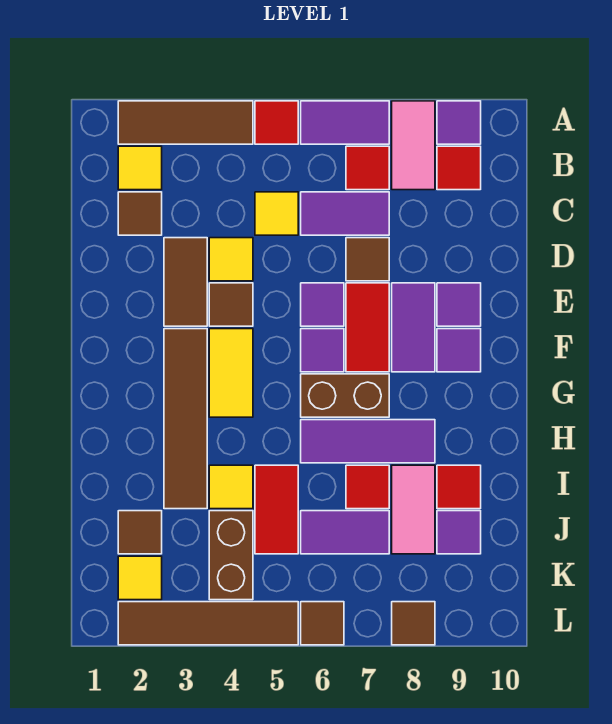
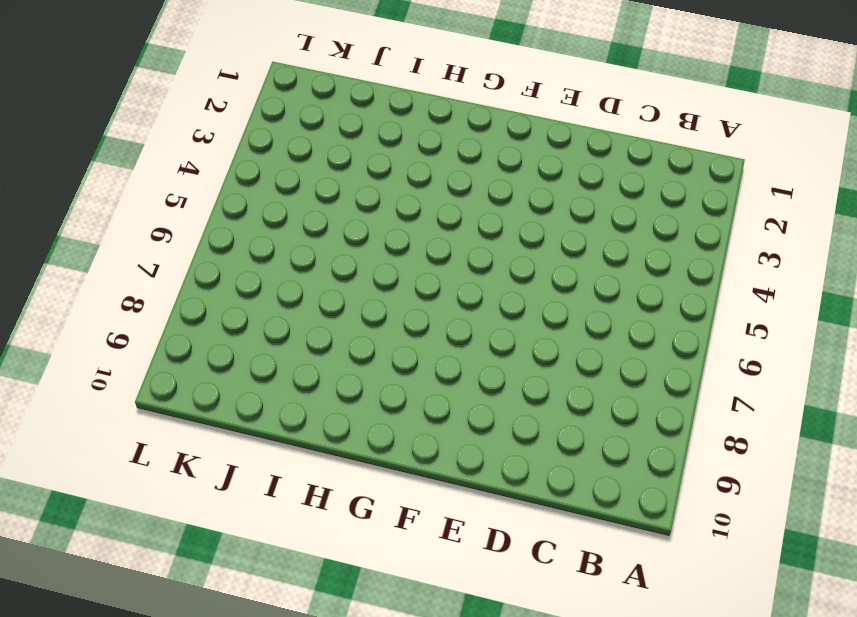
none -> brown tile A2:A4 level 1
none -> red tile A5 level 1
none -> purple tile A6:A7 level 1
none -> pink tile A8:B8 level 1

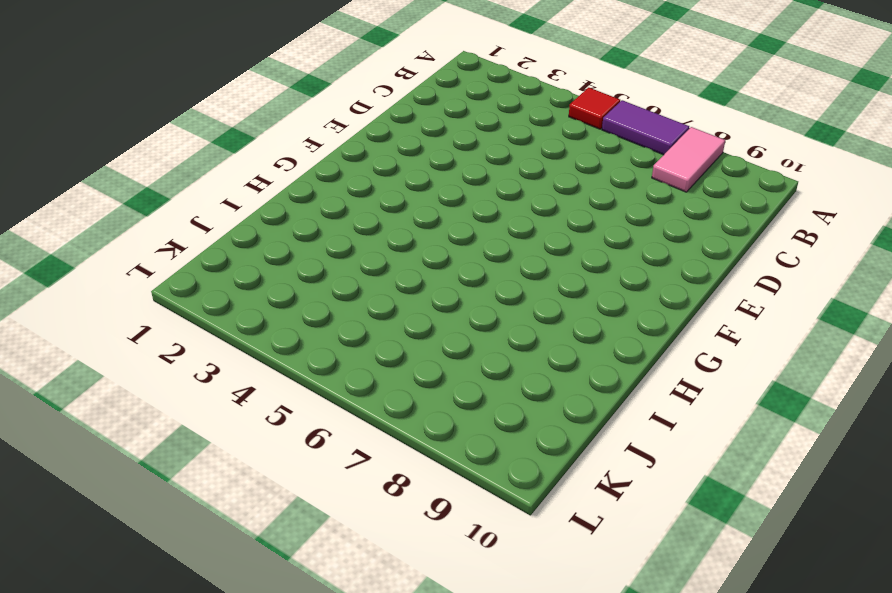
none -> brown tile A2:A4 level 1
none -> purple tile A9 level 1
none -> yellow tile B2 level 1
none -> red tile B7 level 1

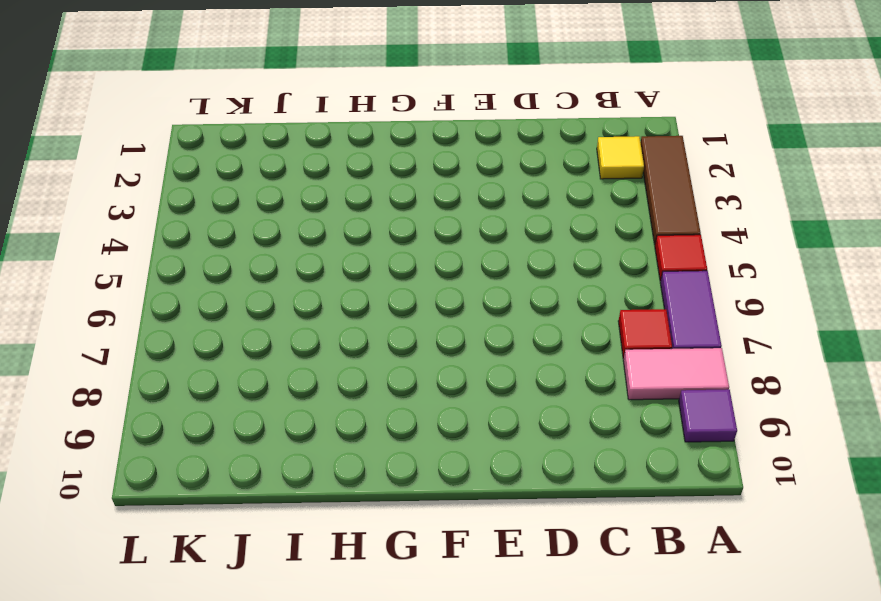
none -> red tile B9 level 1
none -> brown tile C2 level 1
none -> yellow tile C5 level 1
none -> purple tile C6:C7 level 1

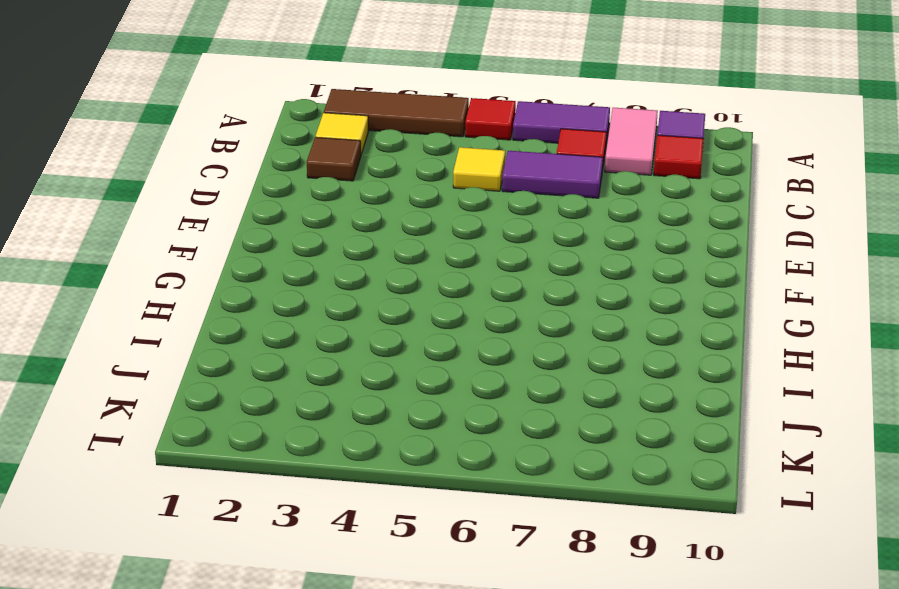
none -> brown tile D3:E3 level 1
none -> yellow tile D4 level 1
none -> brown tile D7 level 1
none -> brown tile E4 level 1

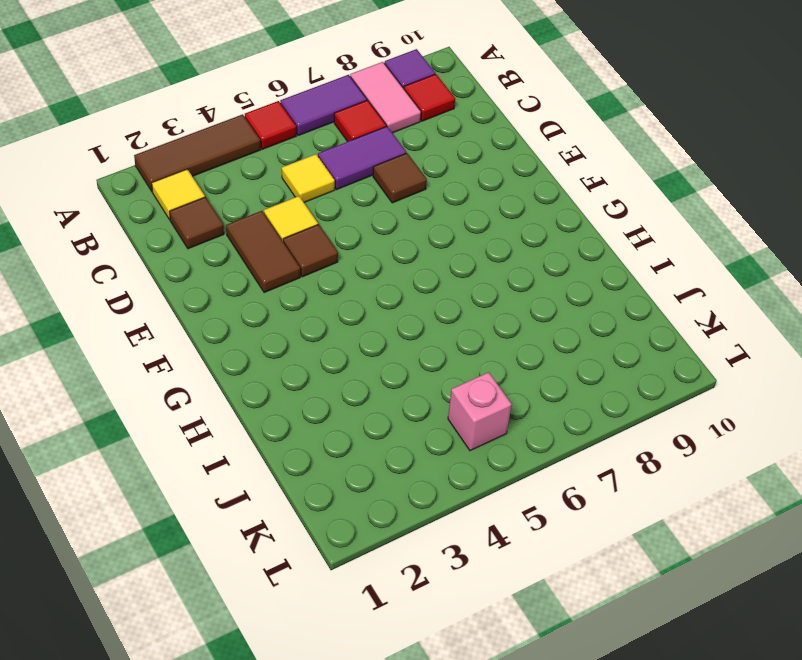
pink brick K5 level 1 -> none
none -> purple tile E6 level 1
none -> red tile E7:F7 level 1
none -> purple tile E8:F8 level 1
none -> purple tile E9 level 1

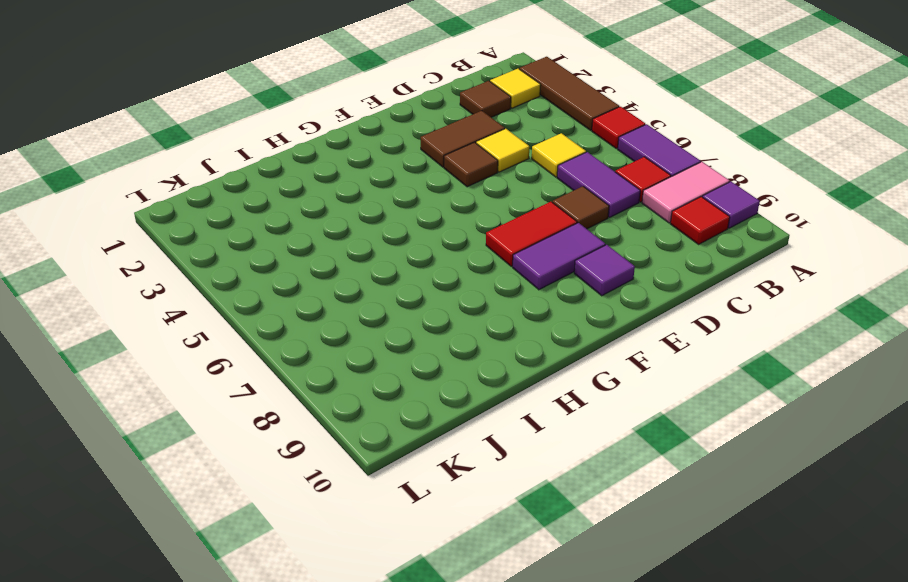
none -> purple tile E6 level 1
none -> brown tile F3:I3 level 1
none -> yellow tile F4:G4 level 1
none -> purple tile F6 level 1

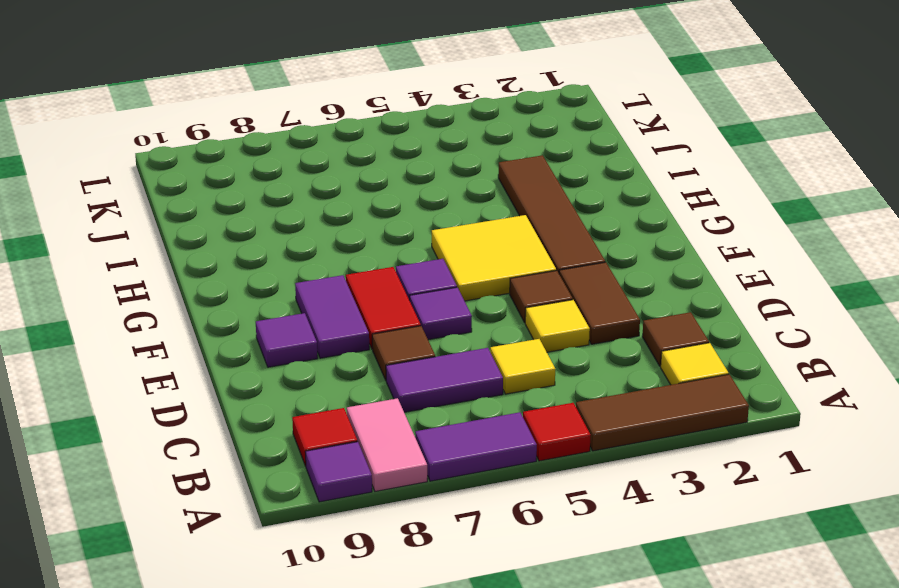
yellow tile F4:G5 level 1 -> yellow tile F4:G4 level 1
none -> red tile B7 level 1
none -> purple tile F9 level 1
none -> brown brick G6:G7 level 1
none -> purple tile H6:H8 level 1

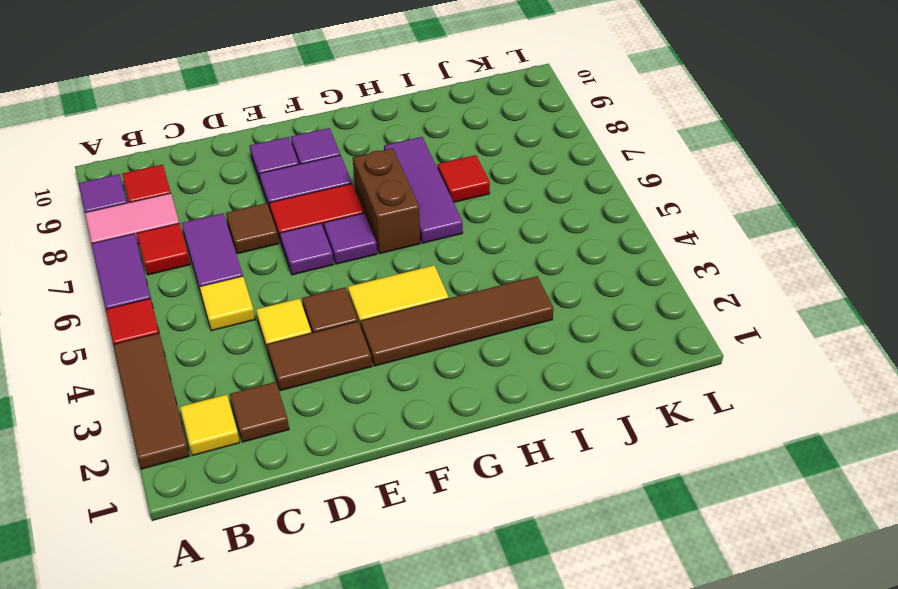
none -> yellow tile I4 level 1
none -> red tile I5:J5 level 1
none -> pink tile I8:J8 level 1
none -> red tile I9 level 1

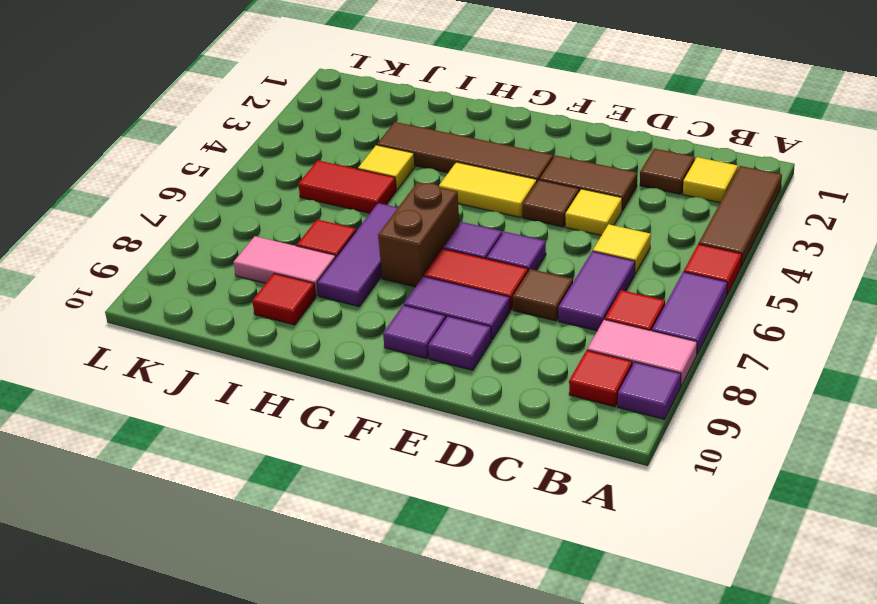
none -> brown tile J2 level 1
none -> brown brick J4:K4 level 1
none -> purple tile J6:J7 level 1
none -> purple tile J9 level 1

